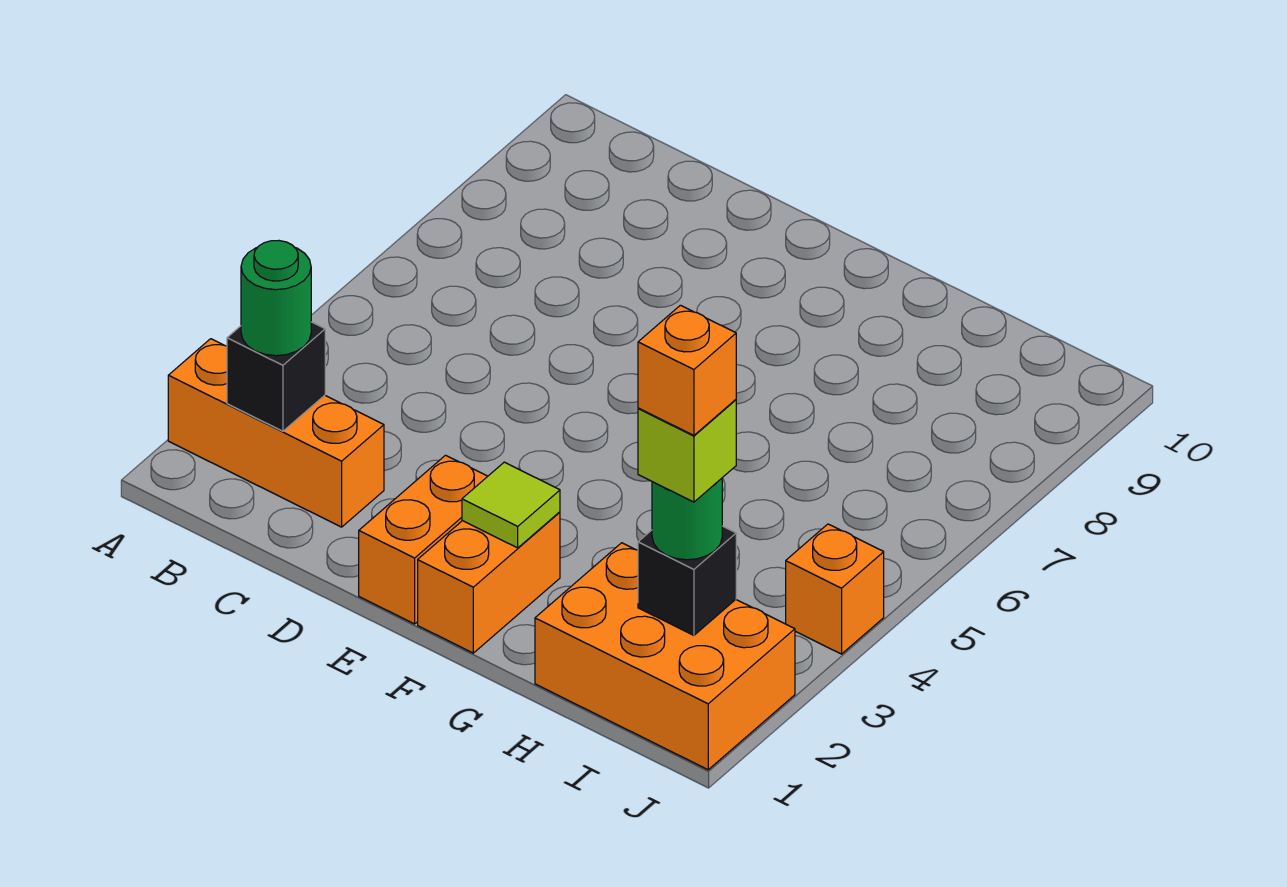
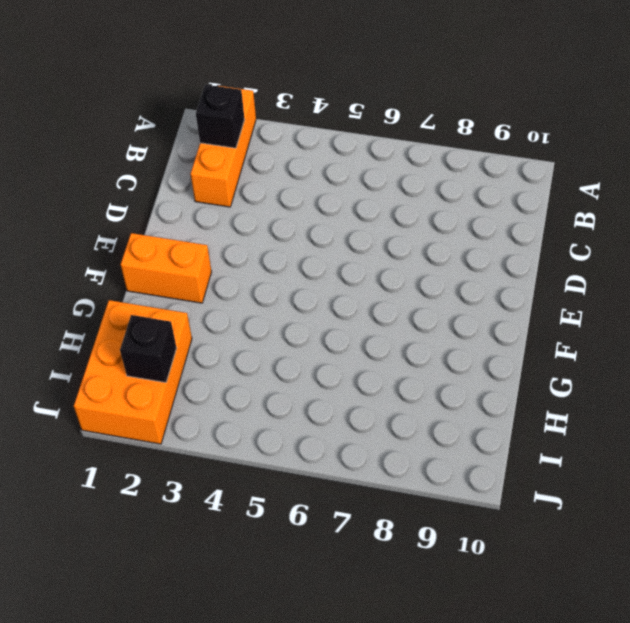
none -> orange brick E1:E2 level 1
none -> orange brick J4 level 1
none -> lime tile F2 level 2

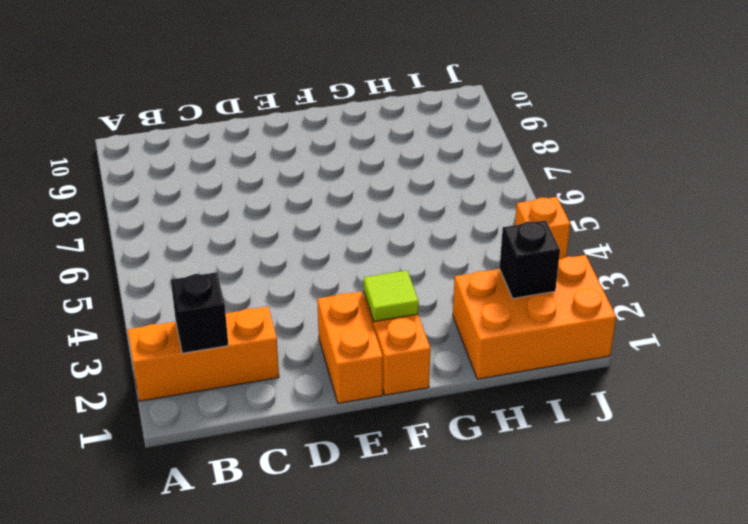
none -> green round brick B2 level 3
none -> green round brick I2 level 3
none -> lime brick I2 level 4

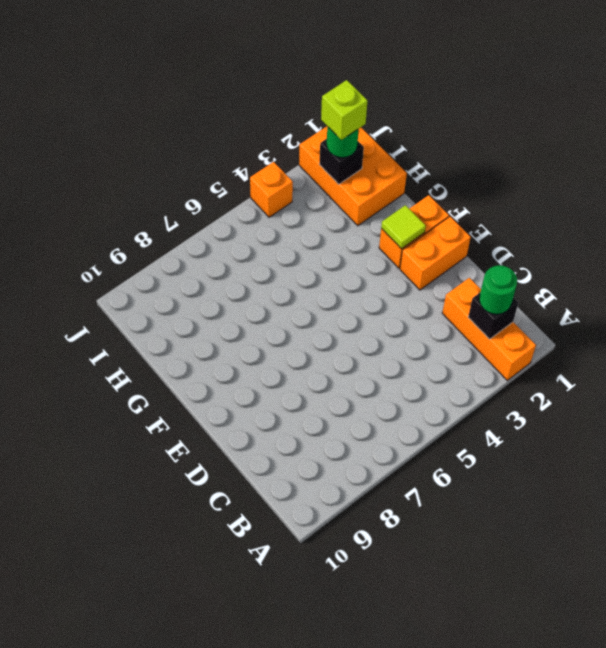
none -> orange brick I2 level 5

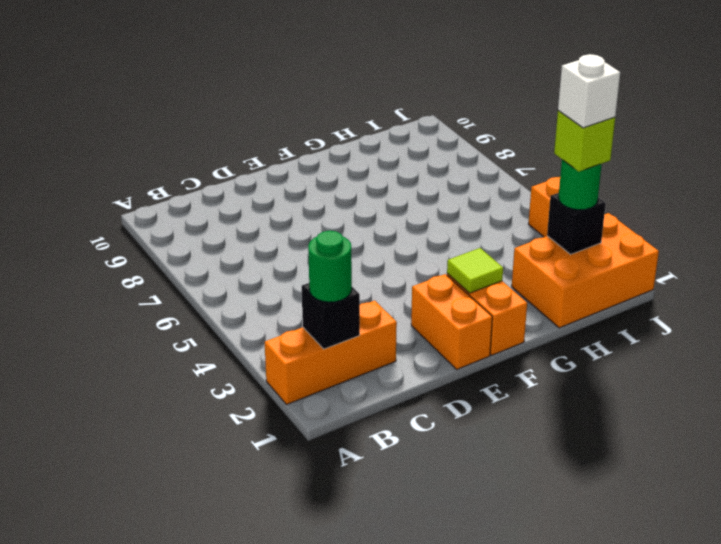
white brick I2 level 5 -> orange brick I2 level 5

